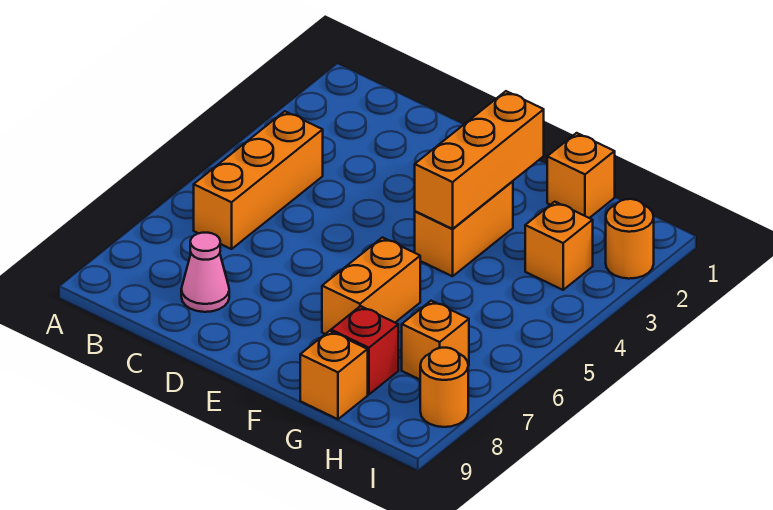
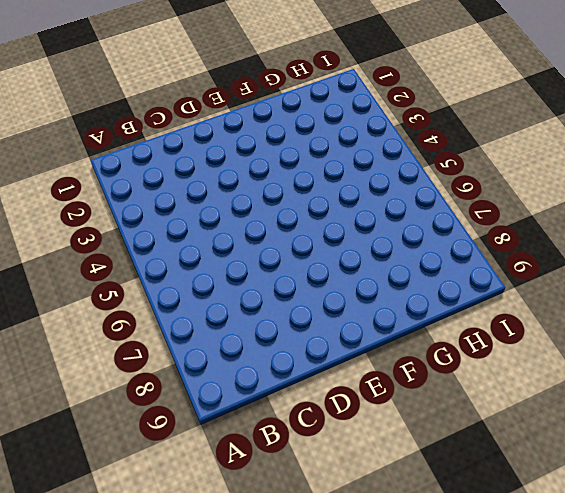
none -> orange brick B4:B6 level 1
none -> pink cone C8 level 1
none -> orange brick F3:F4 level 1

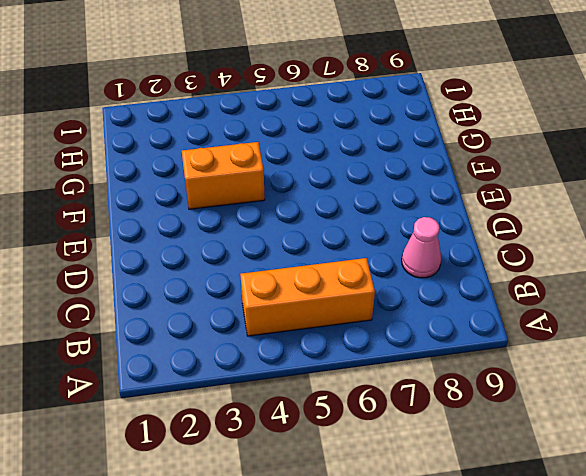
none -> orange brick F6:F7 level 1
none -> orange brick G1 level 1
none -> red brick G8 level 1

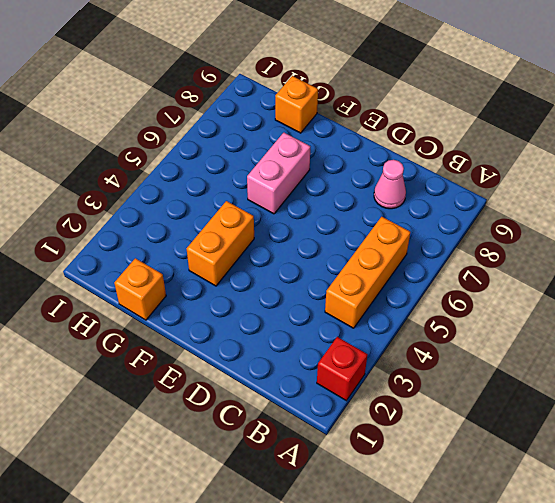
red brick A2 level 1 -> red brick G8 level 1
pink brick F6:F7 level 1 -> orange brick F6:F7 level 1
none -> orange brick H3 level 1
none -> orange brick H7 level 1
none -> orange round brick I2 level 1

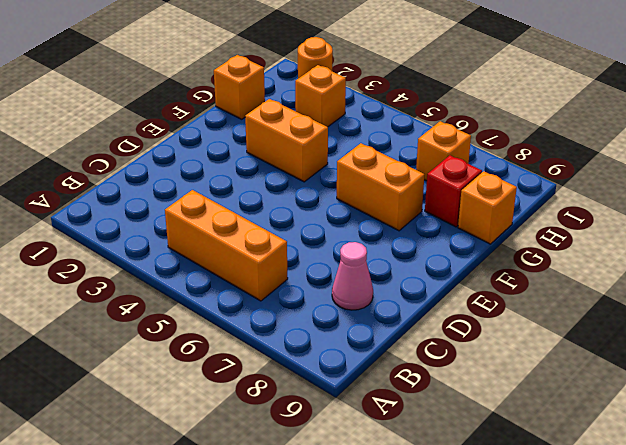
none -> orange round brick I8 level 1
none -> orange brick F2:F4 level 2

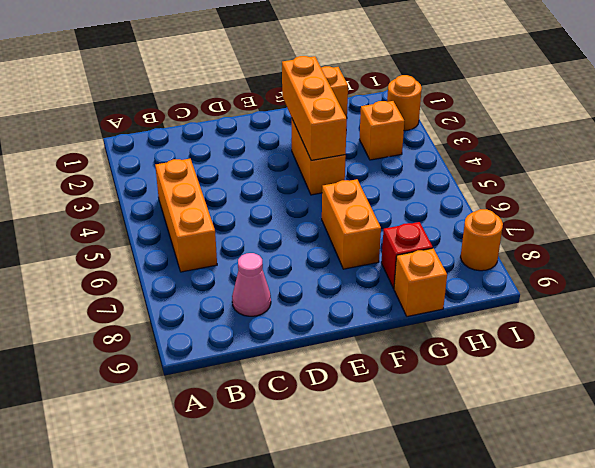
none -> orange brick H7 level 1

